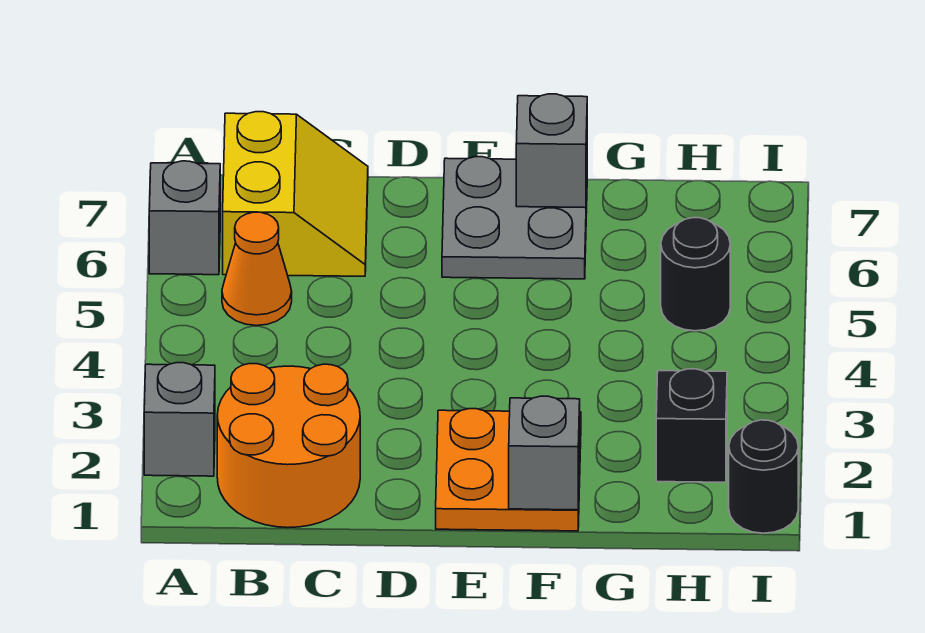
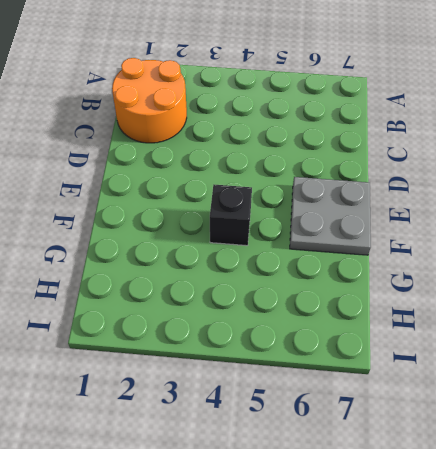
black brick F4 level 1 -> black brick H2 level 1
none -> grey brick A2 level 1
none -> grey brick A6 level 1
none -> orange cone B5 level 1

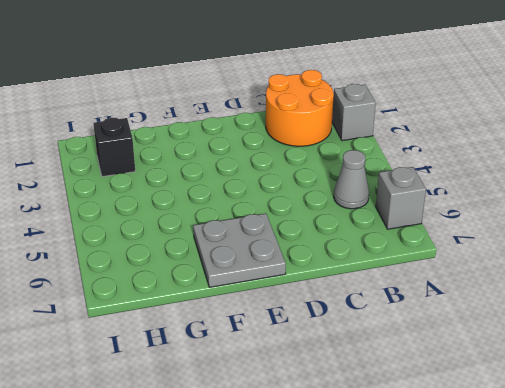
grey cone B5 level 1 -> orange cone B5 level 1
none -> yellow slope B6:C7 level 1 top B
none -> orange plate E1:F2 level 1
none -> black round brick H5 level 1

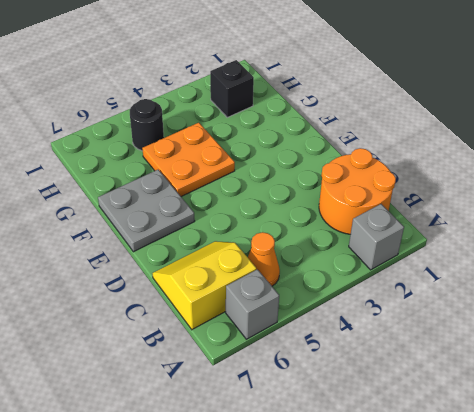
orange plate F4:G5 level 1 -> orange plate E1:F2 level 1
none -> black round brick I1 level 1
none -> grey brick F1 level 2
none -> grey brick F7 level 2

